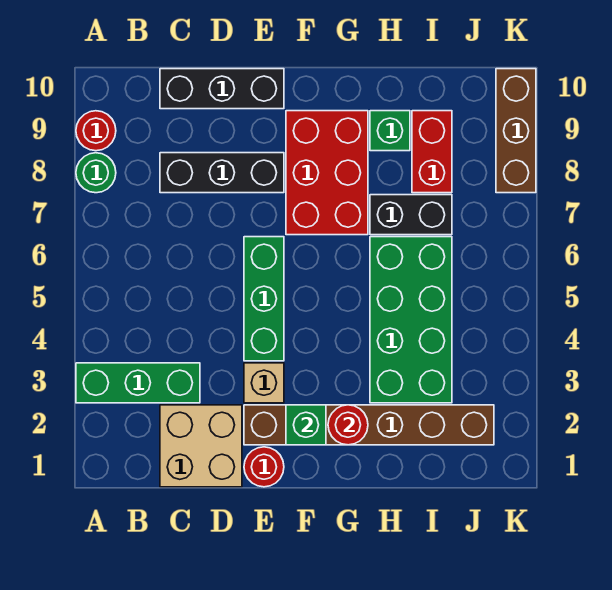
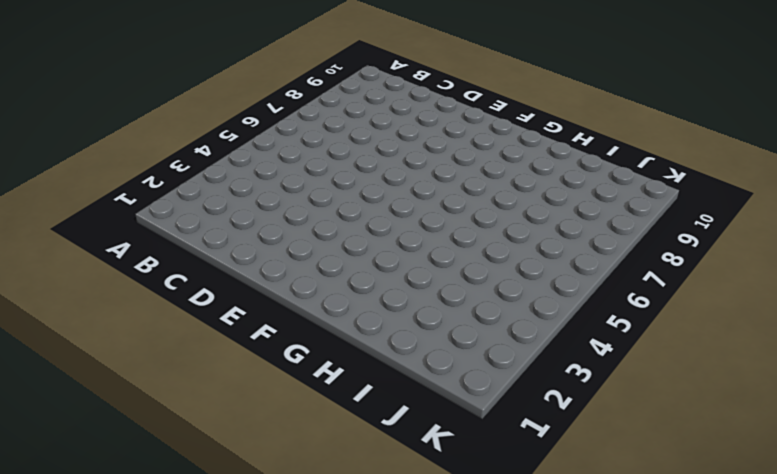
none -> green brick A3:C3 level 1
none -> green round brick A8 level 1
none -> red round brick A9 level 1

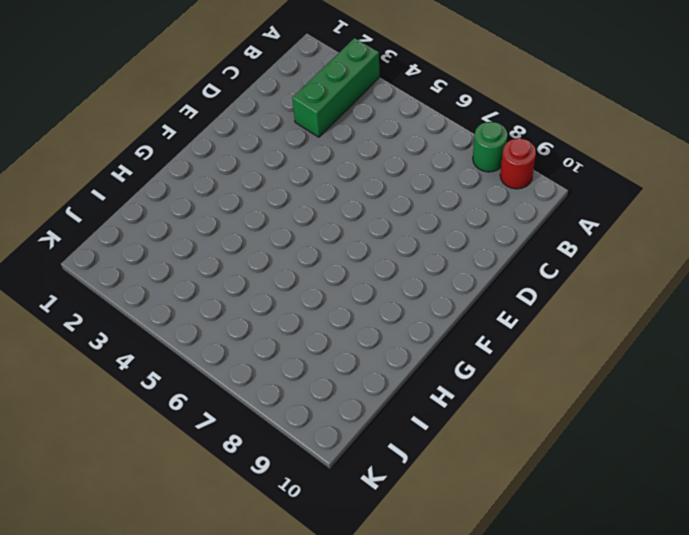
none -> tan brick C1:D2 level 1
none -> black brick C8:E8 level 1
none -> black brick C10:E10 level 1

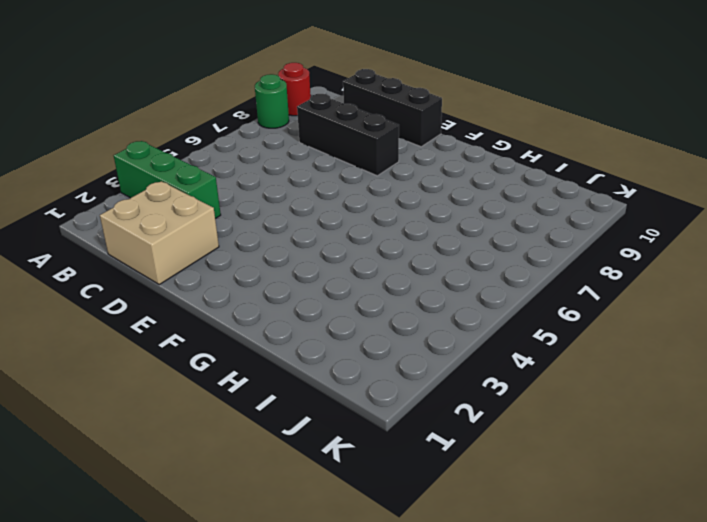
none -> red round brick E1 level 1
none -> brown brick E2:J2 level 1
none -> tan brick E3 level 1

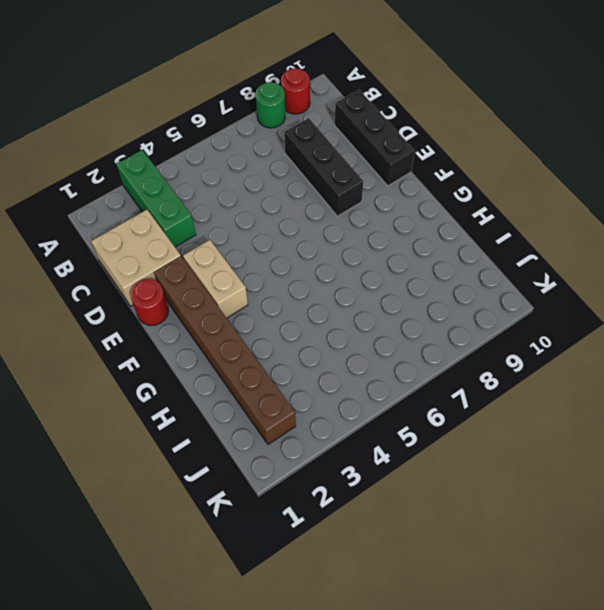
tan brick E3:F3 level 1 -> tan brick E3 level 1
none -> green brick E4:E6 level 1
none -> red brick F7:G9 level 1
none -> green brick H3:I6 level 1

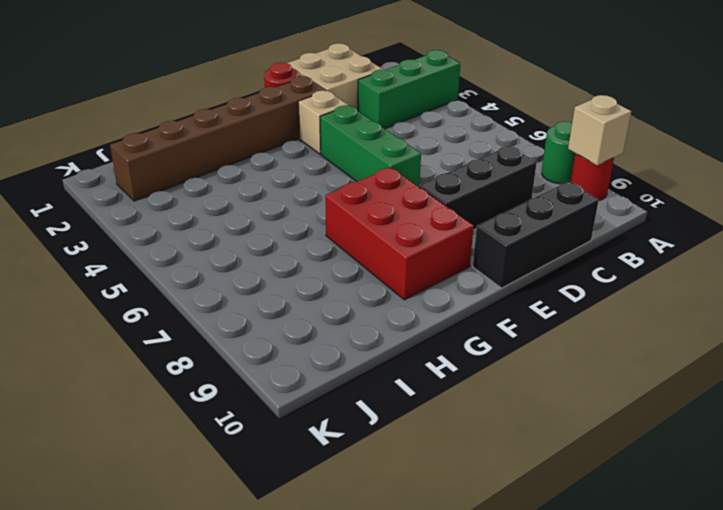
tan brick A9 level 2 -> none
none -> green brick H3:I6 level 1
none -> black brick H7:I7 level 1
none -> green brick H9 level 1

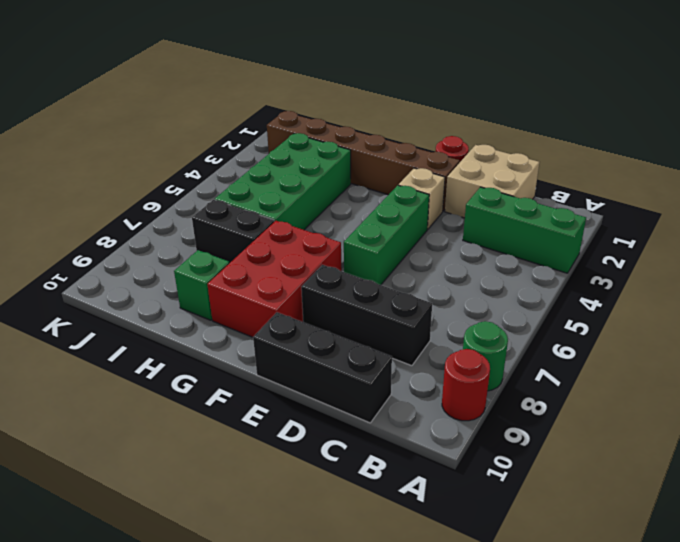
none -> red brick I8:I9 level 1
none -> brown brick K8:K10 level 1
none -> green brick F2 level 2

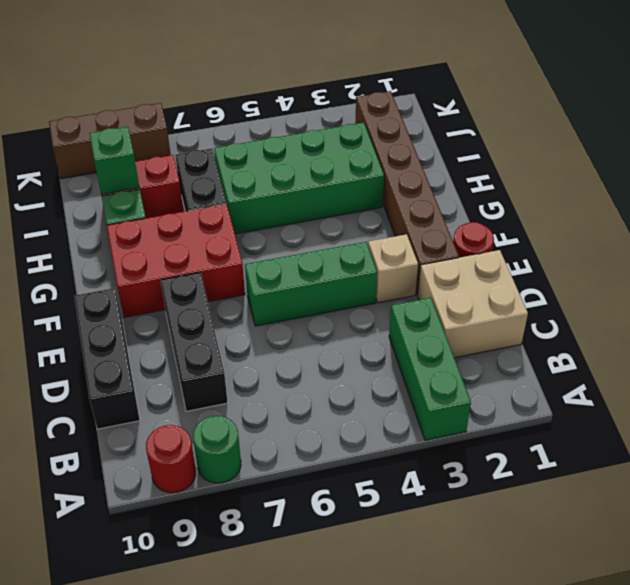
green brick I9 level 2 -> green brick F2 level 2
none -> red round brick G2 level 2

